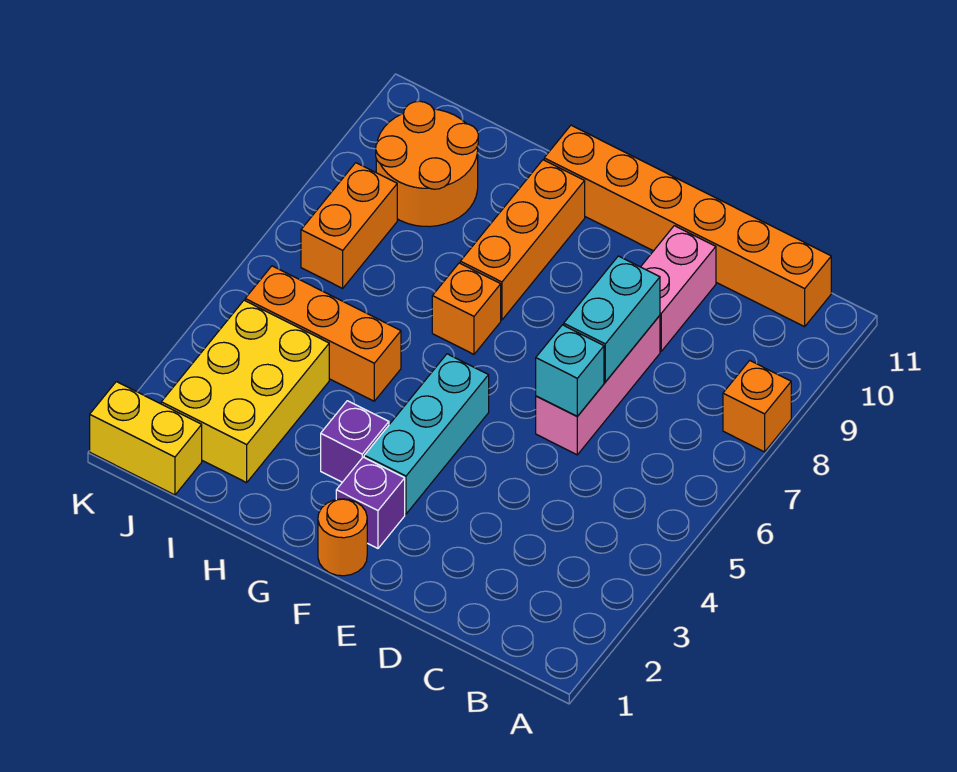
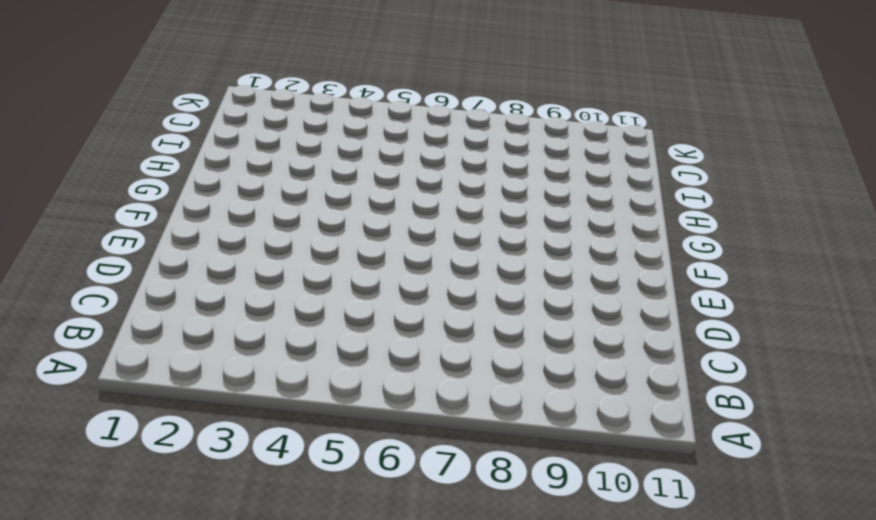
none -> orange brick A8 level 1
none -> orange brick B11:G11 level 1
none -> pink brick D6:D8 level 1

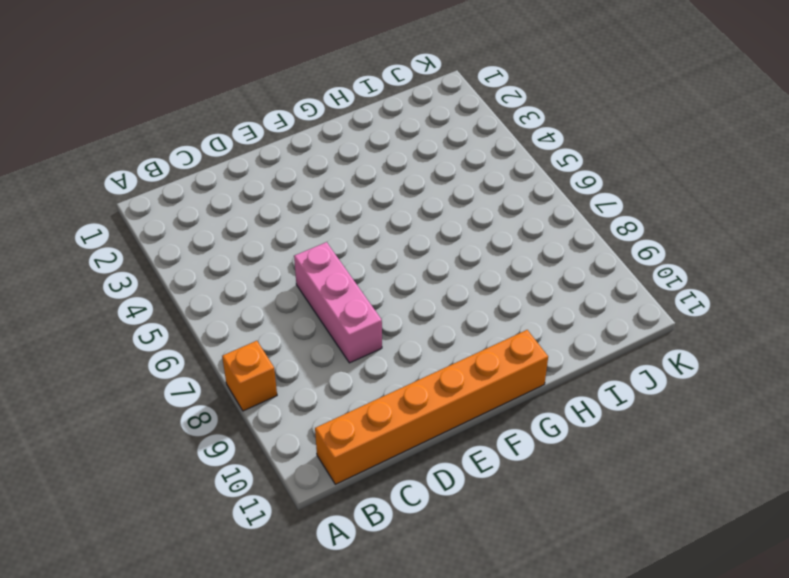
none -> pink brick D9:D10 level 1
none -> orange round brick F1 level 1
none -> purple brick F2 level 1

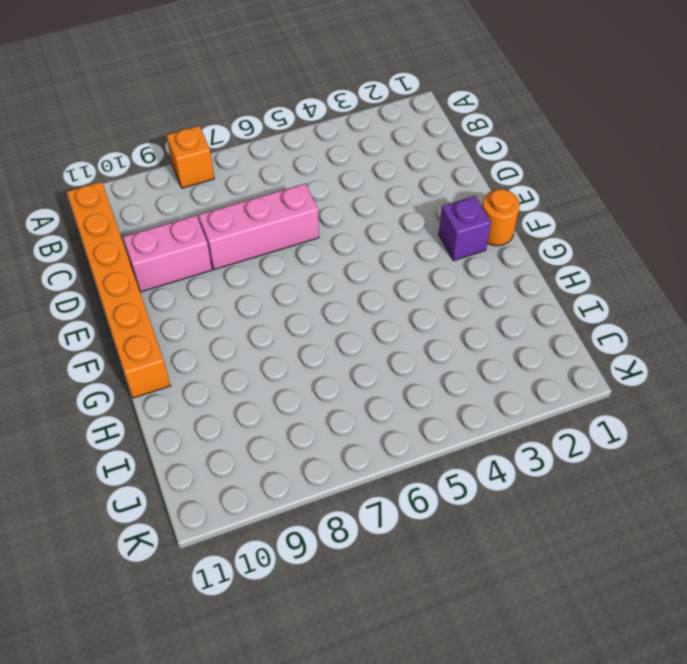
none -> cyan brick F3:F5 level 1
none -> purple brick G3 level 1
none -> orange brick G7 level 1

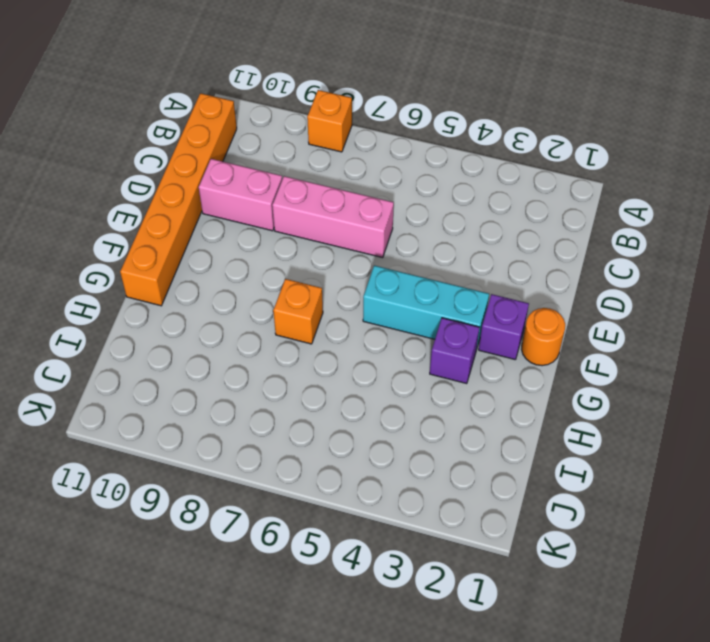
none -> orange brick G8:G10 level 1
none -> orange brick H5:J5 level 1
none -> yellow brick I2:J4 level 1

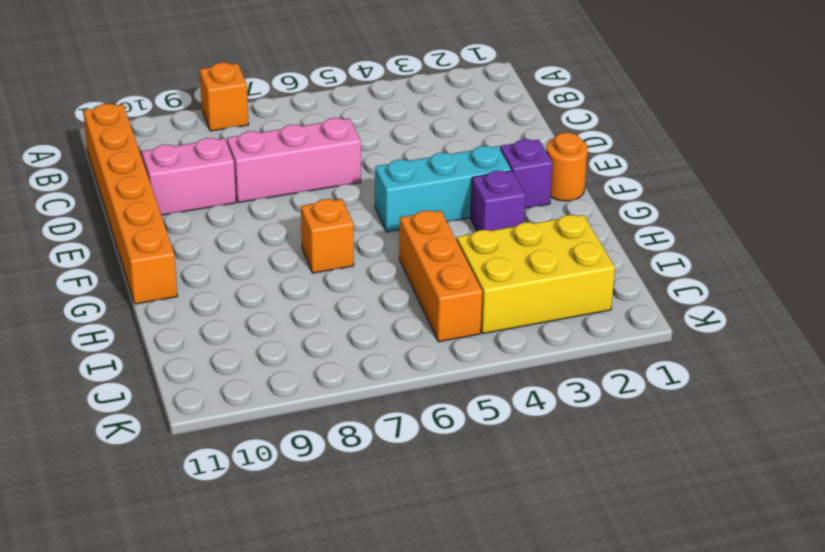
none -> orange brick G8:G10 level 1
none -> orange round brick I9:J10 level 1
none -> yellow brick J1:K1 level 1

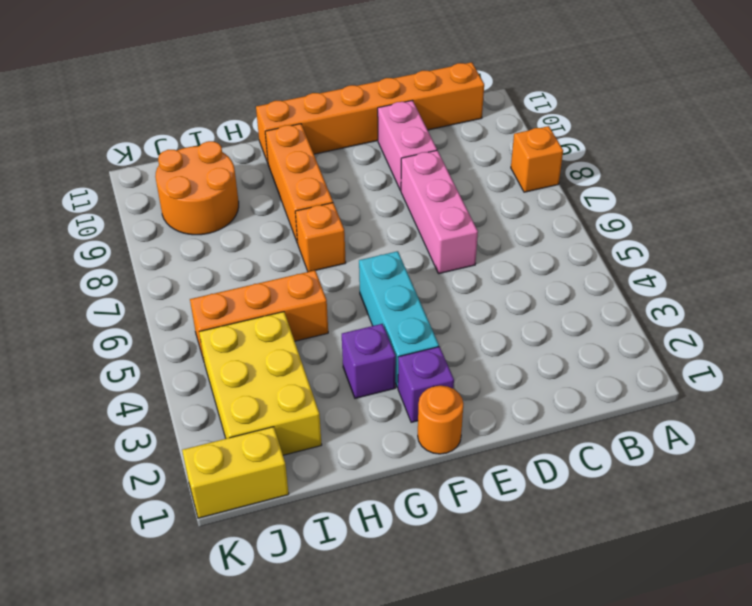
none -> orange brick J7:J8 level 1
none -> cyan brick D6 level 2
none -> cyan brick D7:D8 level 2

